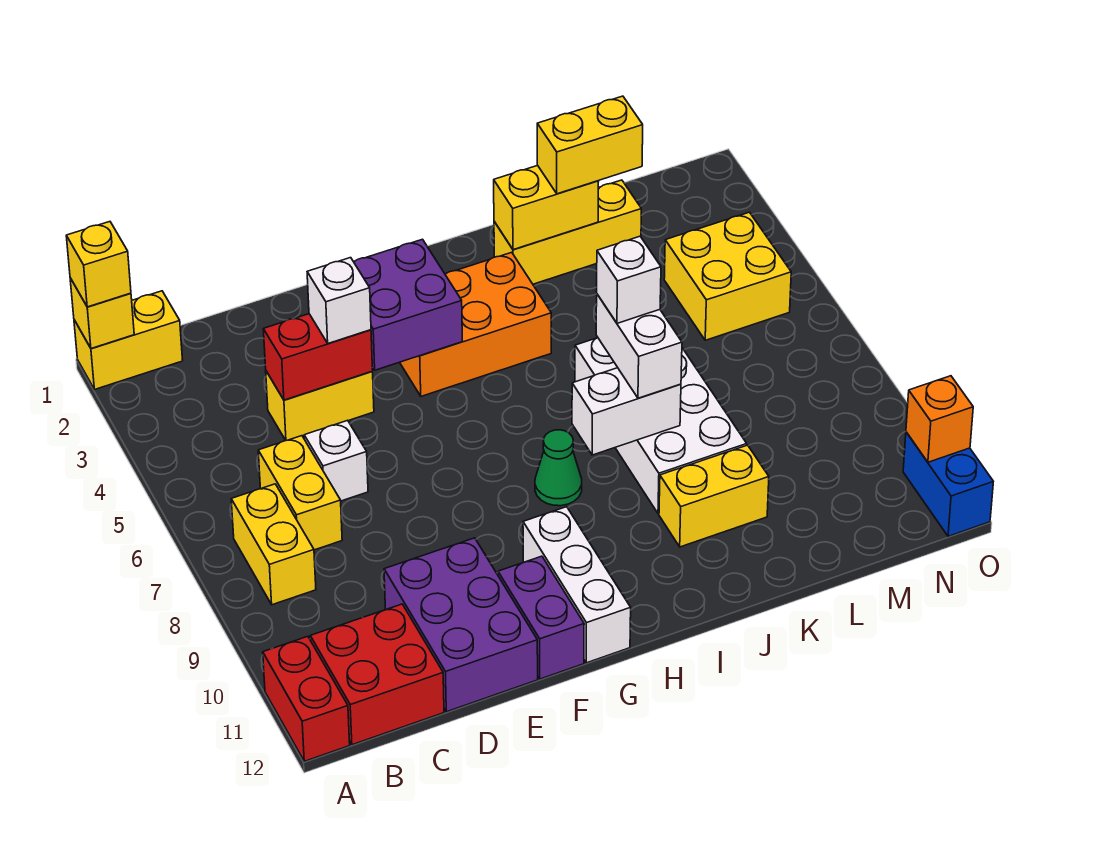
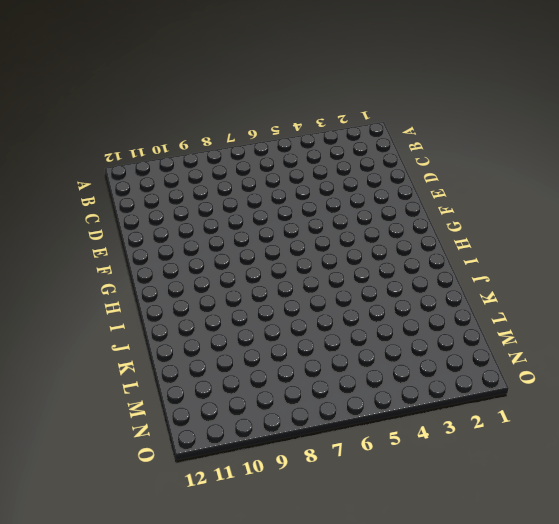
none -> yellow brick A1:B1 level 1
none -> red brick A11:A12 level 1
none -> yellow brick B7:B8 level 1

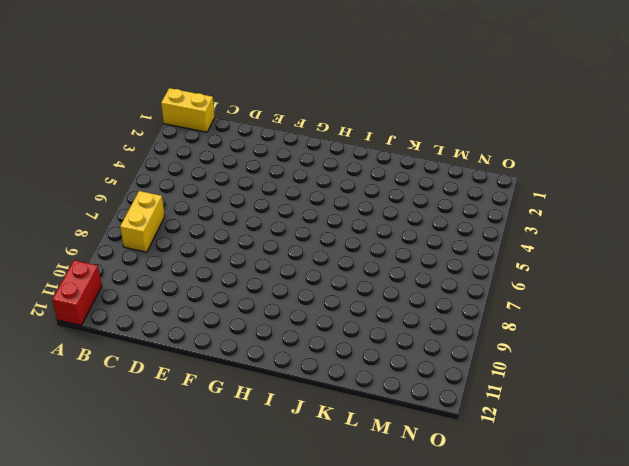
none -> red brick B11:C12 level 1
none -> yellow brick C6:C7 level 1
none -> yellow brick D4:E4 level 1

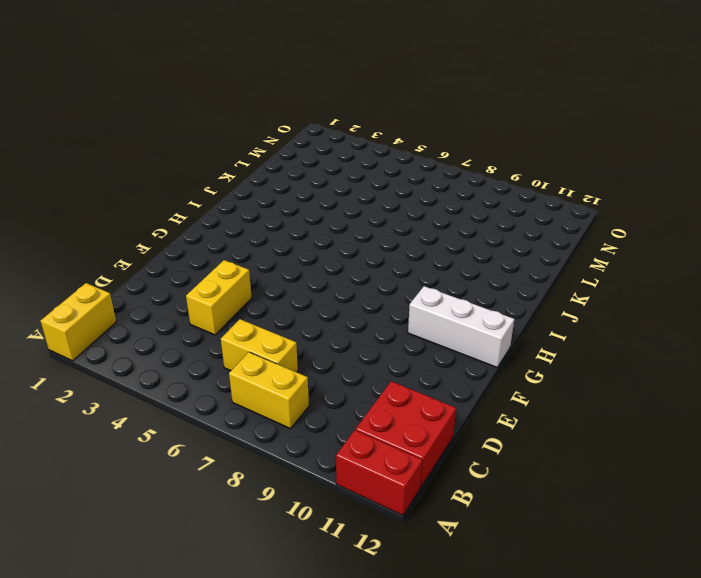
none -> white brick D6 level 1
none -> purple brick D10:E12 level 1
none -> purple brick F11:F12 level 1

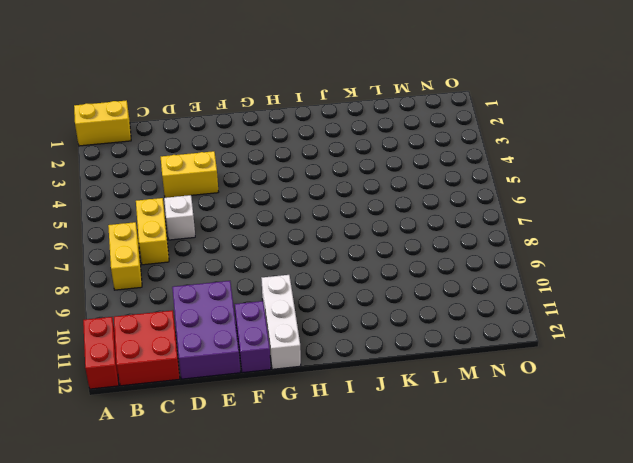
none -> orange brick G3:I4 level 1
none -> green cone H8 level 1
none -> yellow brick J2:L2 level 1

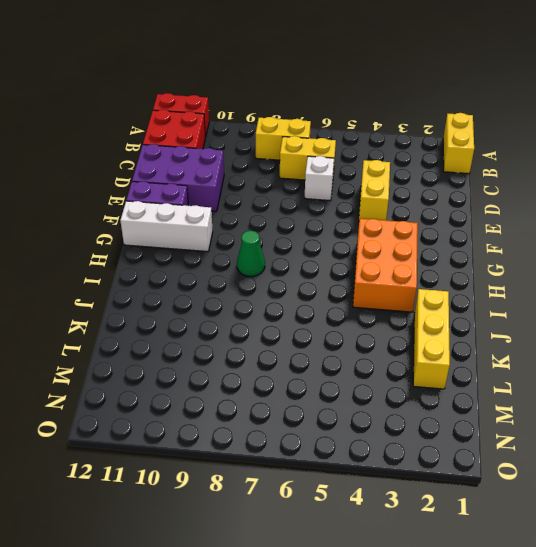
none -> white brick J6:K9 level 1
none -> yellow brick J10:K10 level 1
none -> yellow brick M4:N5 level 1

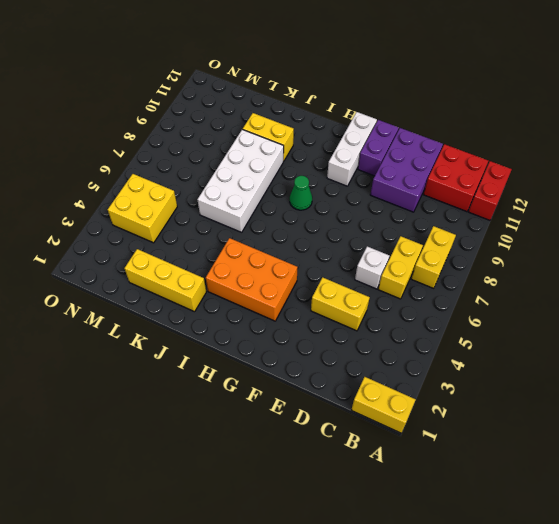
none -> blue brick O11:O12 level 1
none -> yellow brick A1 level 2
none -> red brick D4:E4 level 2

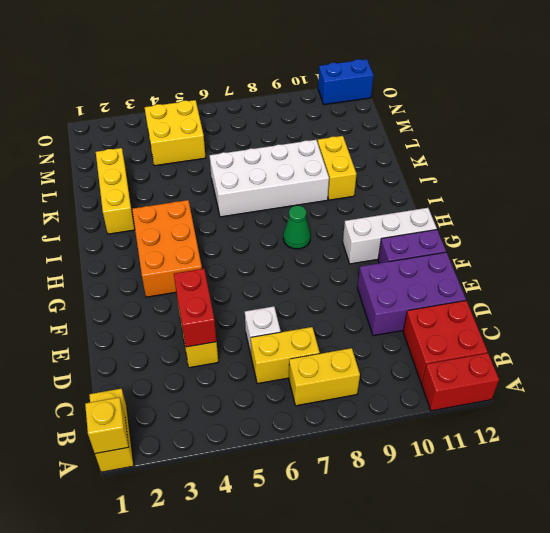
none -> purple brick F3:G4 level 2
none -> white brick I8:J8 level 2
none -> yellow brick J2:K2 level 2

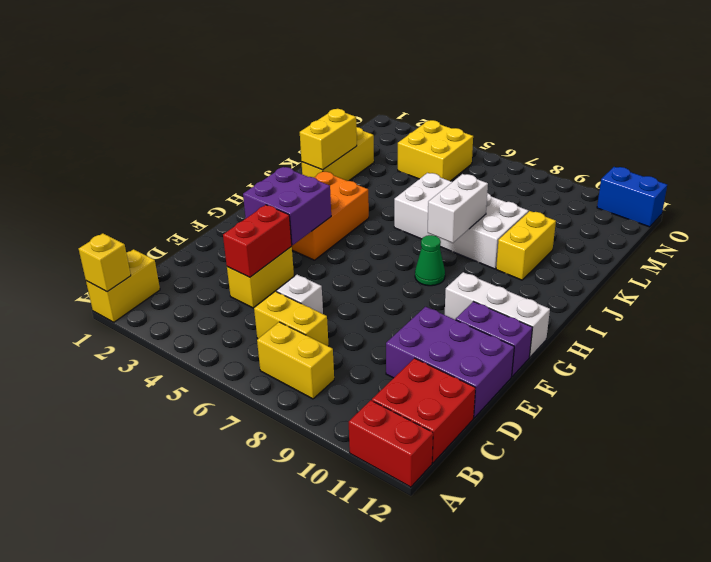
none -> orange brick O11 level 2
none -> yellow brick A1 level 3
none -> white brick E4 level 3

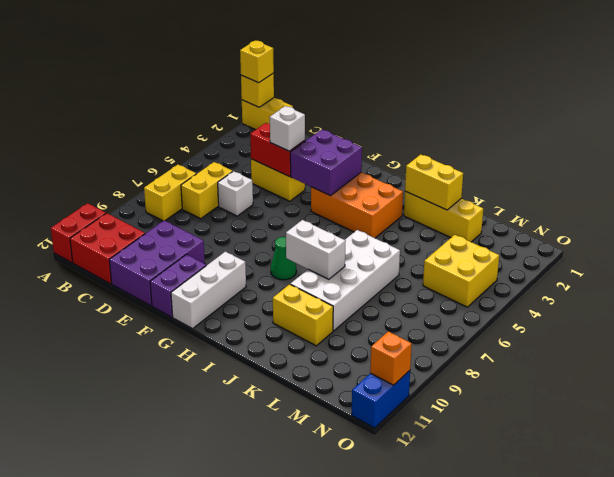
none -> white brick J7:J8 level 3
none -> yellow brick K2:L2 level 3
none -> white brick J7 level 4

